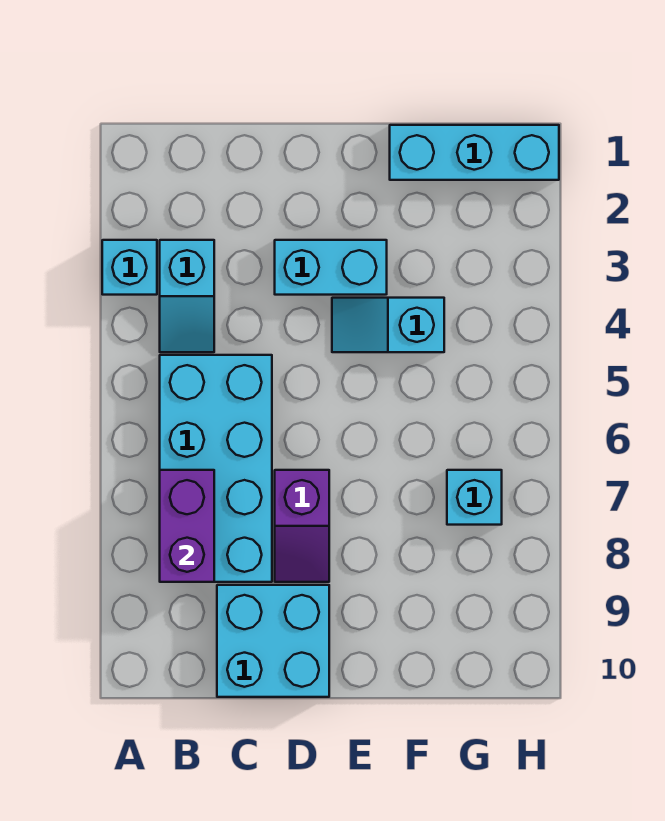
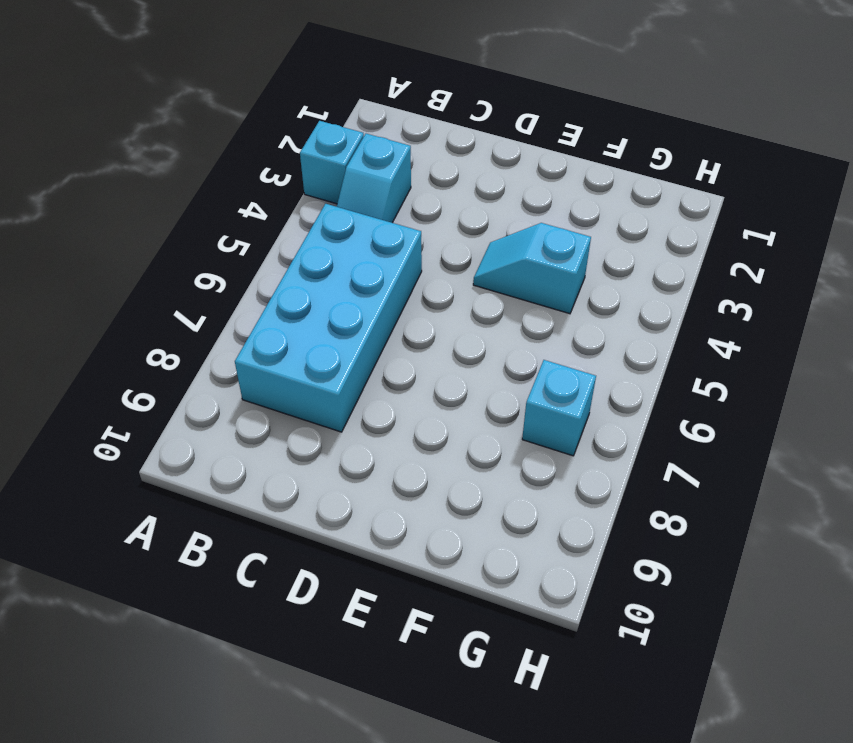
none -> cyan brick C9:D10 level 1
none -> cyan brick D3:E3 level 1

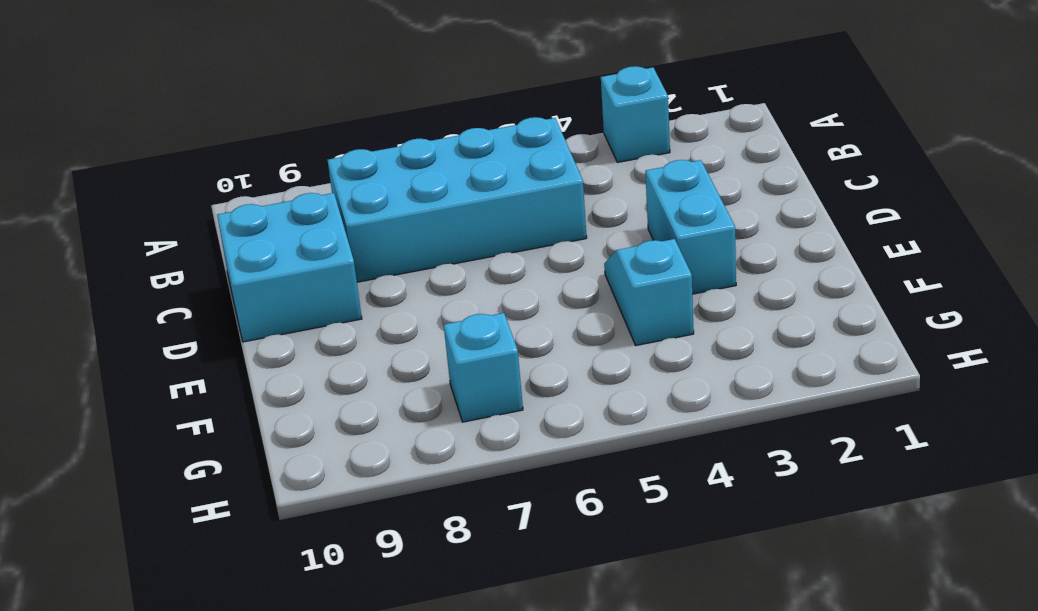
none -> cyan slope B3:B4 level 1 top 3
none -> purple slope D7:D8 level 1 top 7

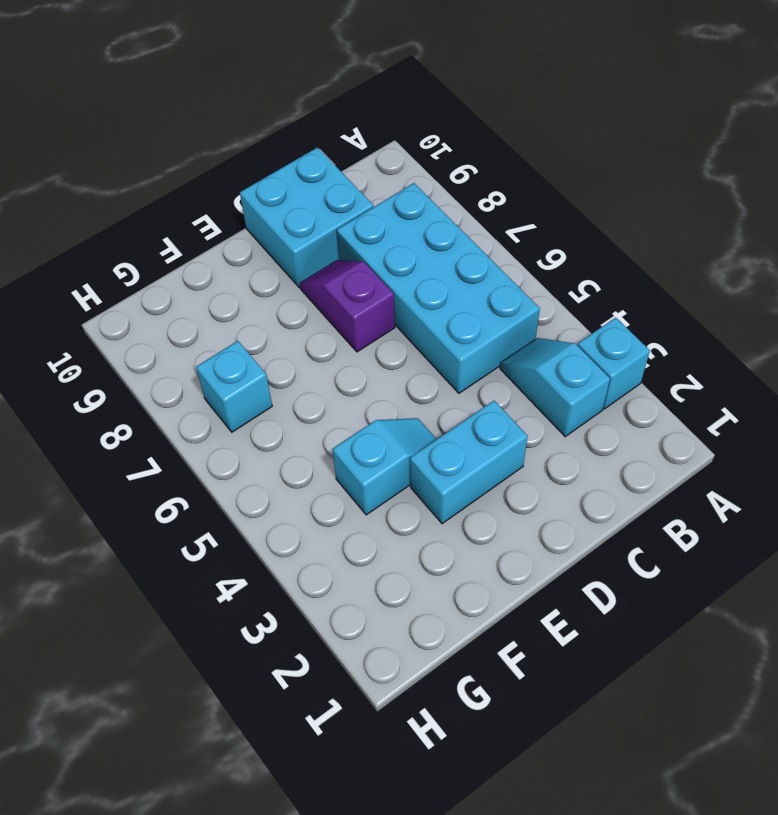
none -> cyan brick F1:H1 level 1
none -> purple brick B7:B8 level 2

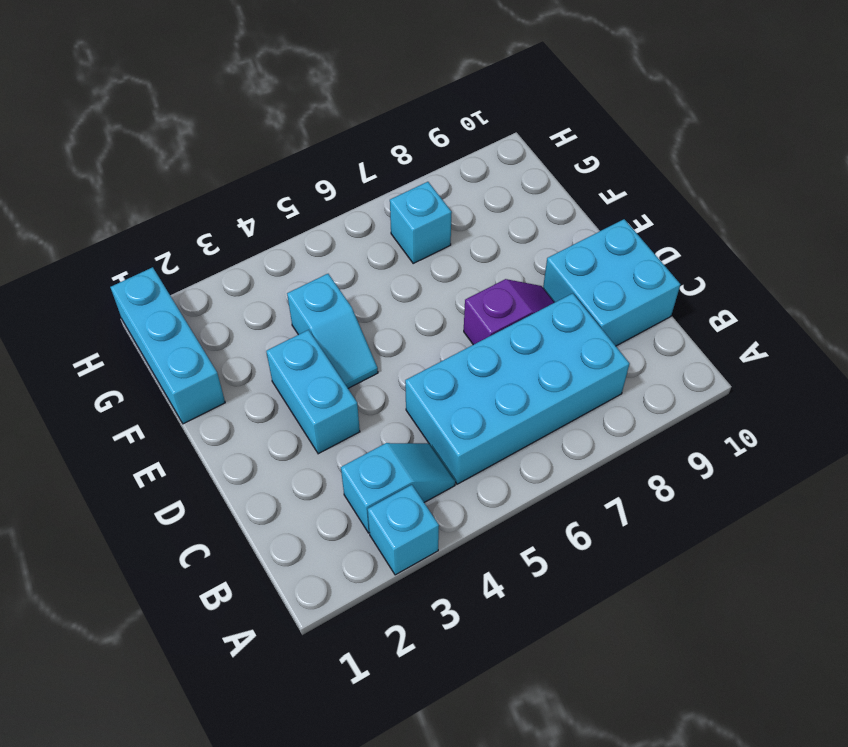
none -> purple brick B7:B8 level 2

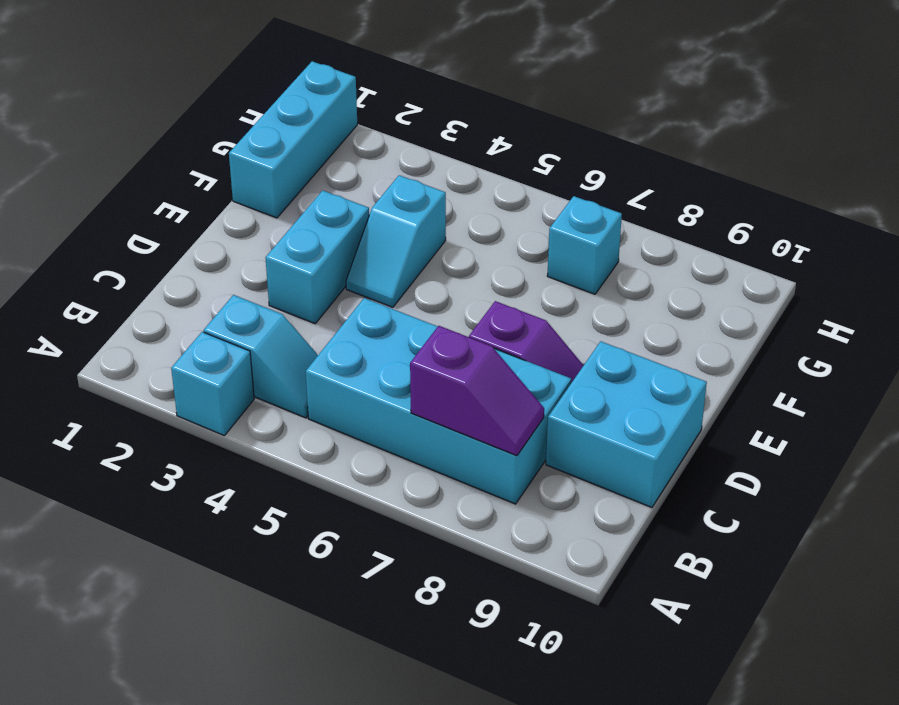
purple slope B7:B8 level 2 top 7 -> purple brick B7:B8 level 2

